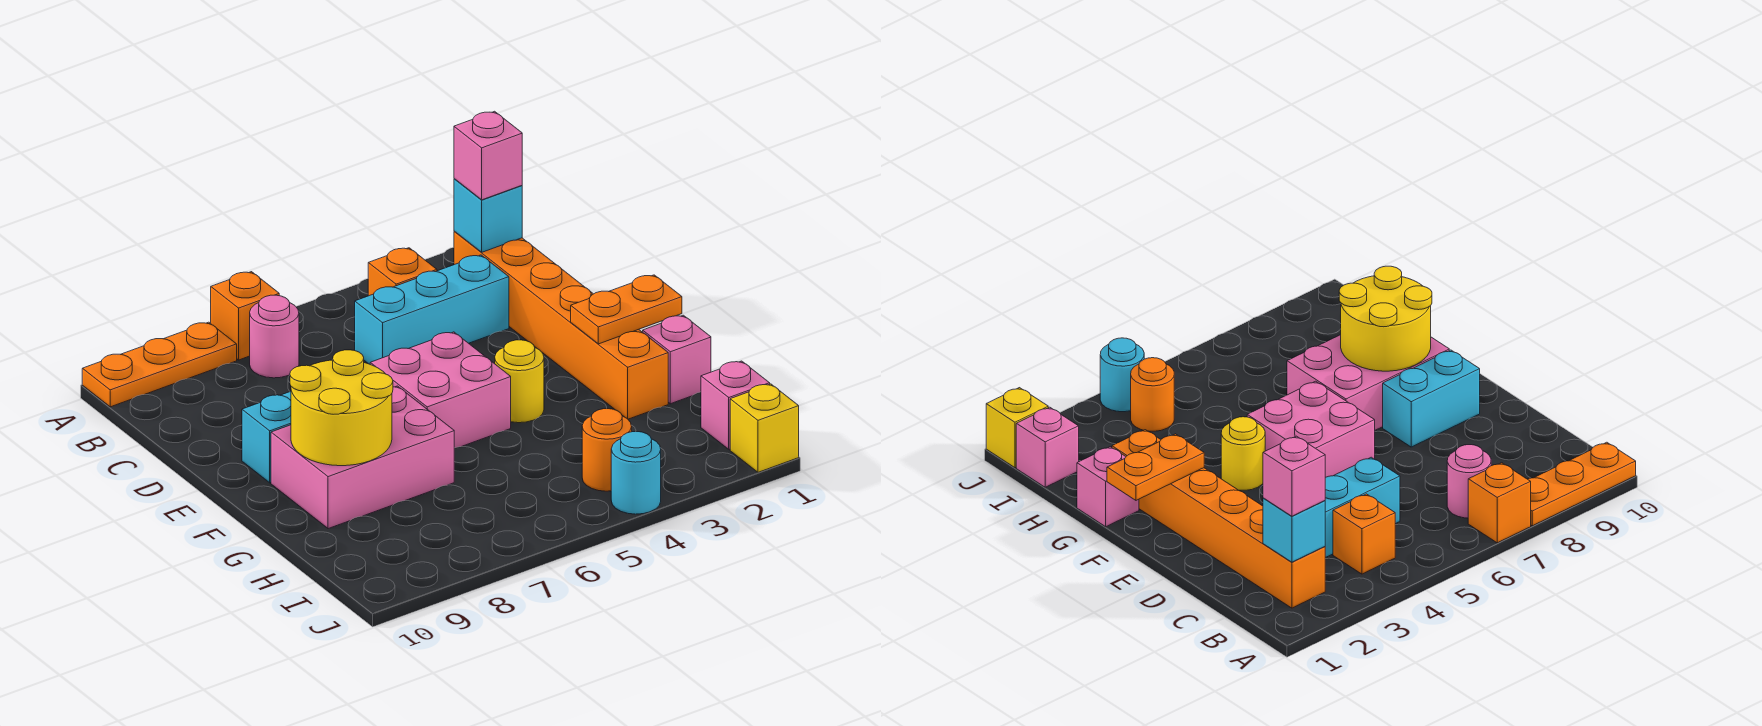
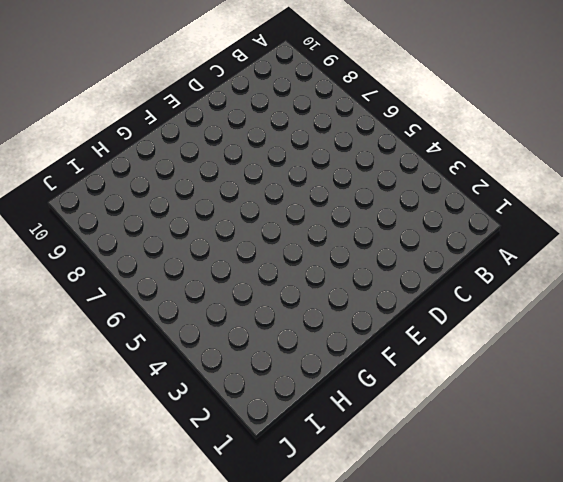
none -> orange brick A7 level 1
none -> orange plate A8:A10 level 1
none -> orange brick B2:G2 level 1

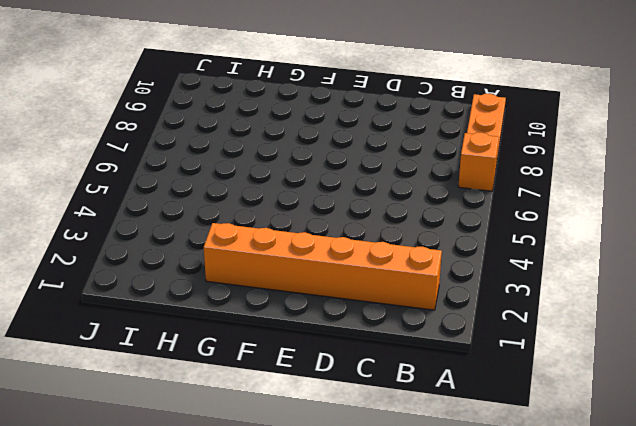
none -> orange brick B4 level 1
none -> pink round brick B7 level 1
none -> cyan brick C3:C5 level 1

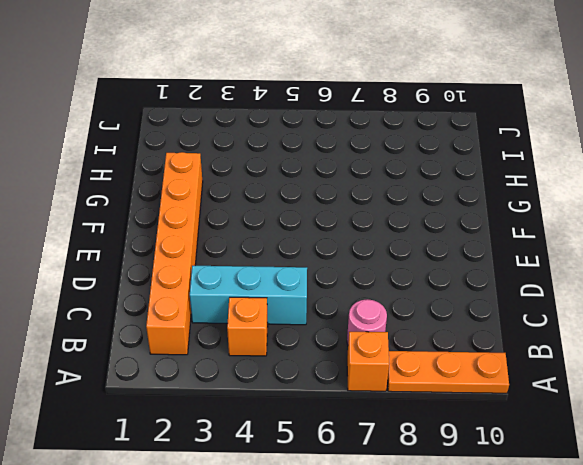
none -> pink brick E5:F6 level 1
none -> cyan brick E8:E9 level 1
none -> yellow round brick F4 level 1

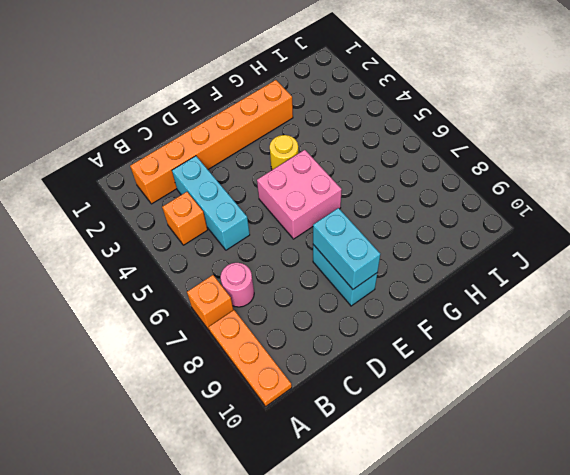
cyan brick E8:E9 level 2 -> none
none -> pink brick F7:G9 level 1
none -> pink brick G1 level 1
none -> pink brick I1 level 1

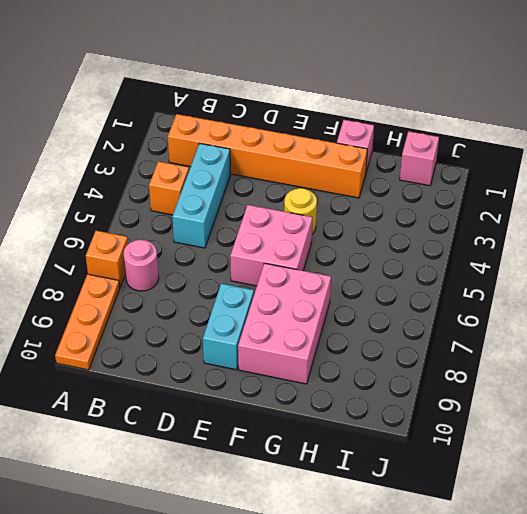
none -> orange round brick I4 level 1
none -> yellow brick J1 level 1
none -> cyan round brick J4 level 1

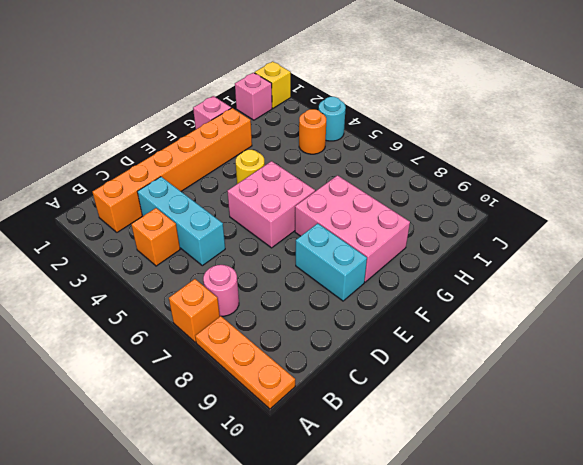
none -> cyan brick B2 level 2
none -> orange plate F1:F2 level 2
none -> yellow round brick F8:G9 level 2

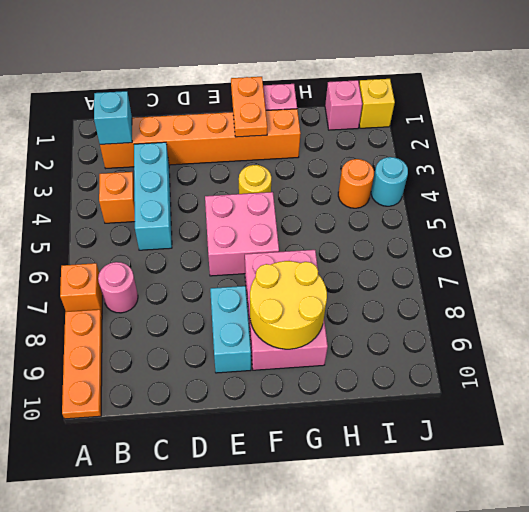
none -> pink brick B2 level 3

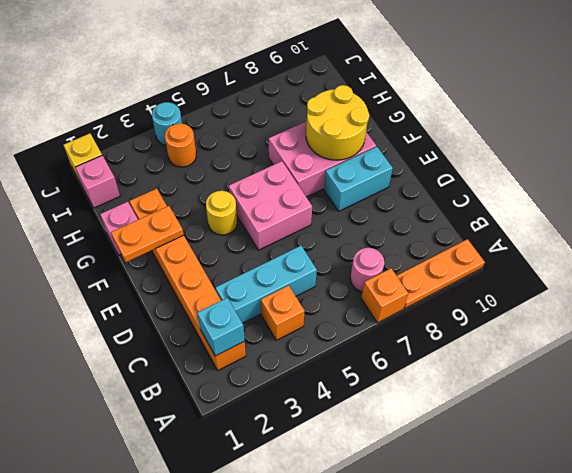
none -> pink brick B2 level 3

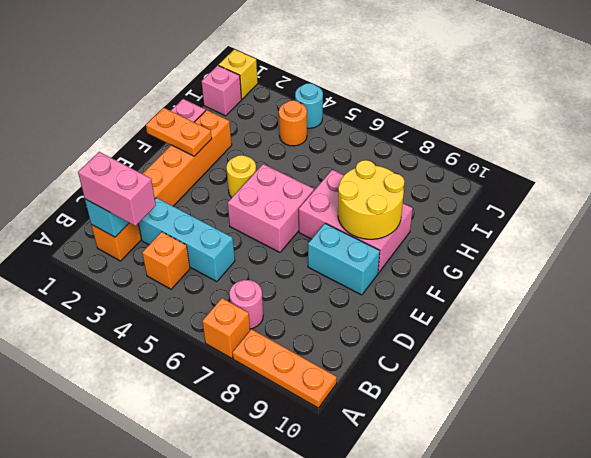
pink brick B2:B3 level 3 -> pink brick B2 level 3

